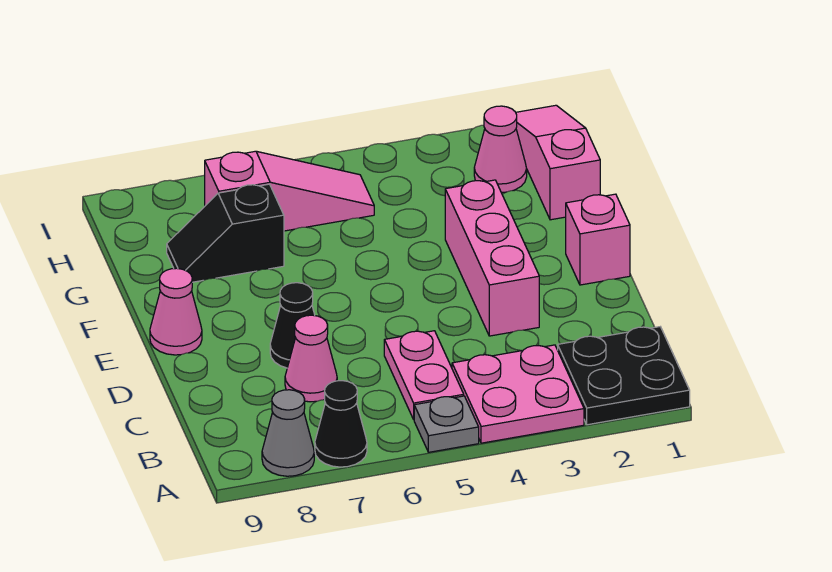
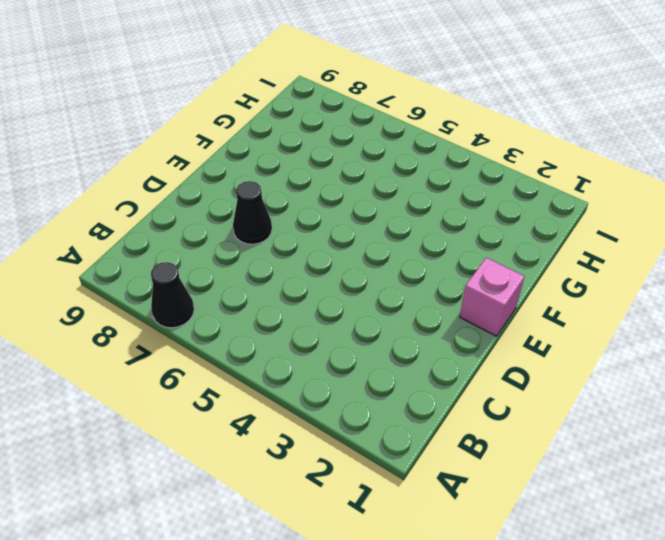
none -> black plate A1:B2 level 1
none -> pink plate A3:B4 level 1
none -> grey plate A5 level 1

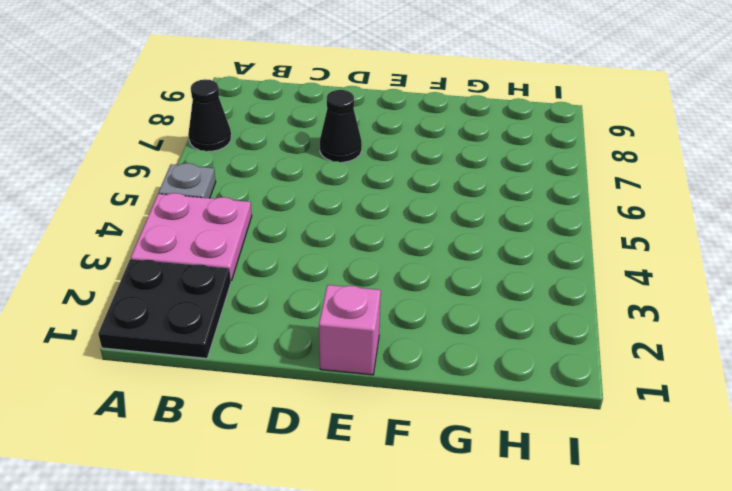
none -> grey cone A8 level 1
none -> pink plate B5:C5 level 1
none -> pink cone C7 level 1

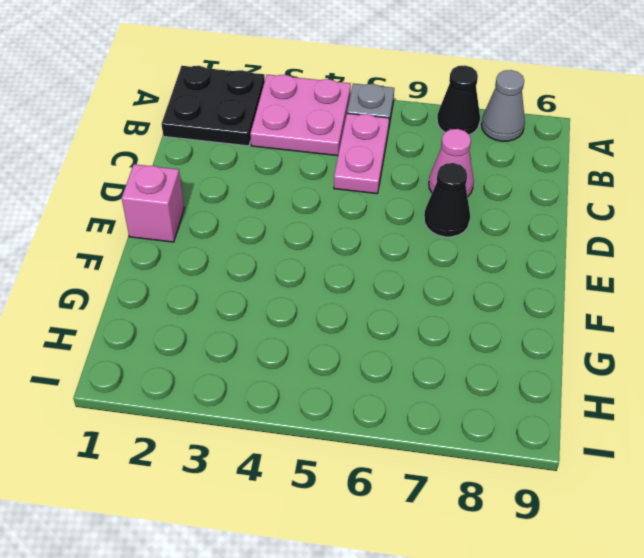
none -> pink brick D3:F3 level 1
none -> pink cone E9 level 1
none -> pink slope G1:I1 level 1 top G

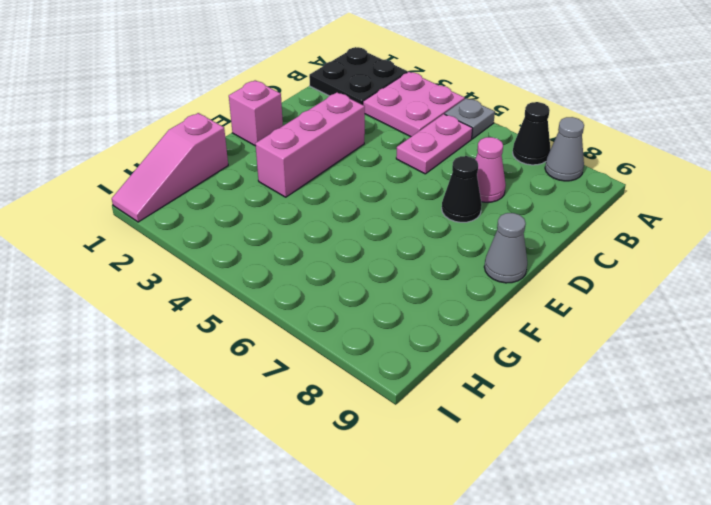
grey cone E9 level 1 -> pink cone E9 level 1
none -> black slope G7:G8 level 1 top 7
none -> pink cone H2 level 1
none -> pink slope H5:H7 level 1 top 7

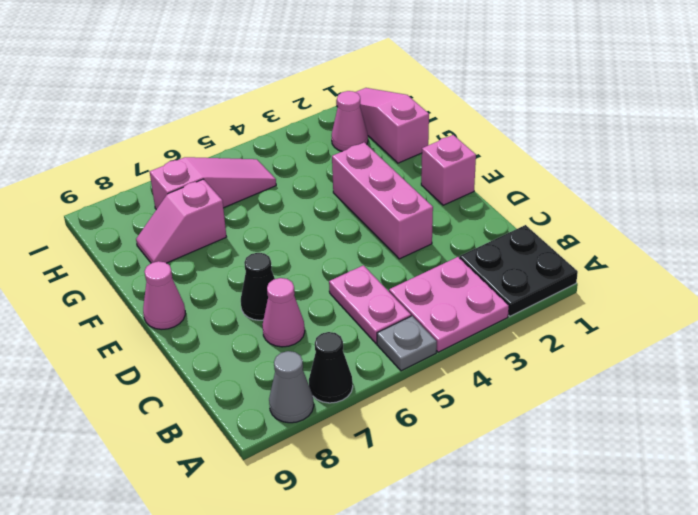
pink slope G7:G8 level 1 top 7 -> black slope G7:G8 level 1 top 7

